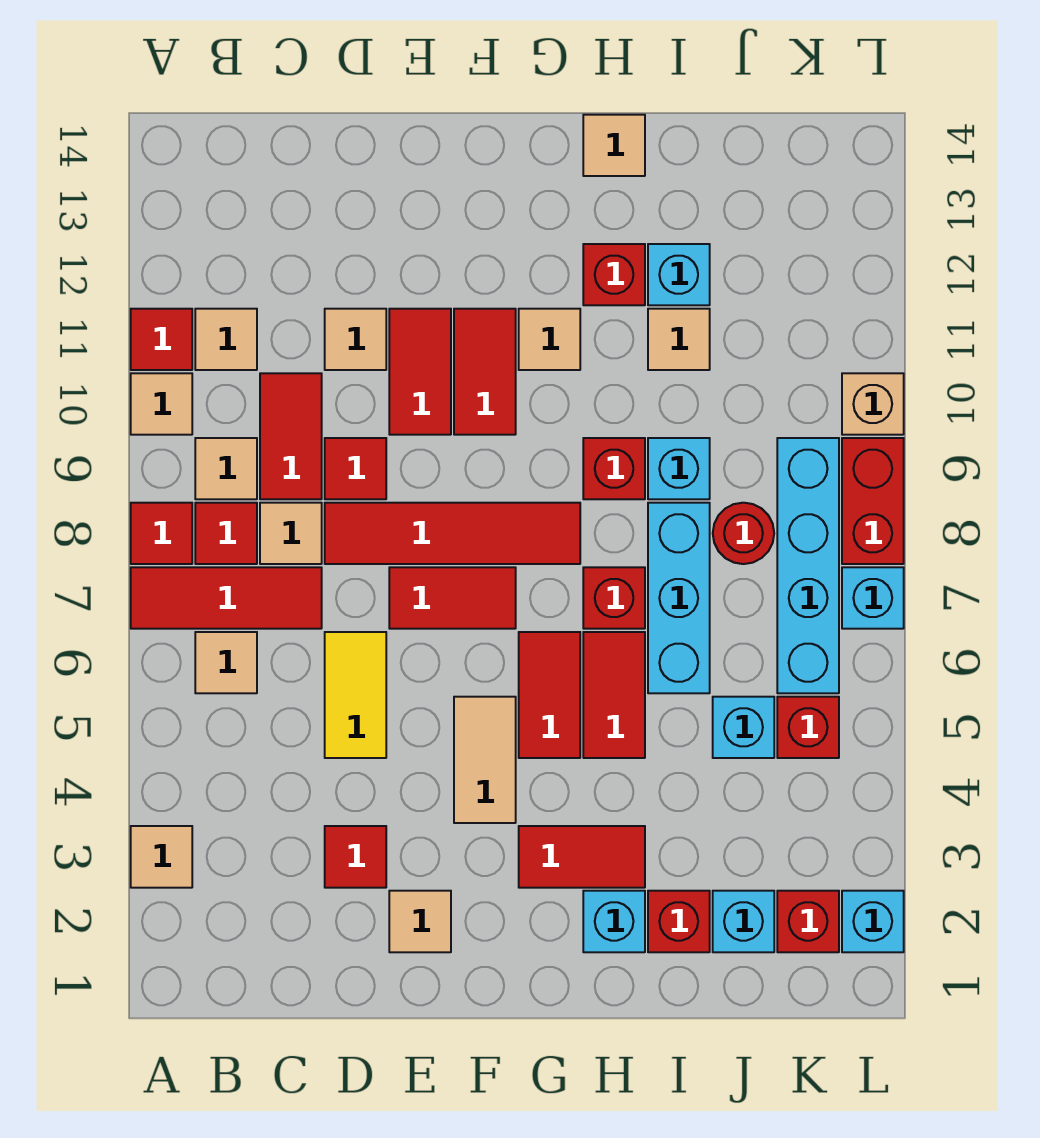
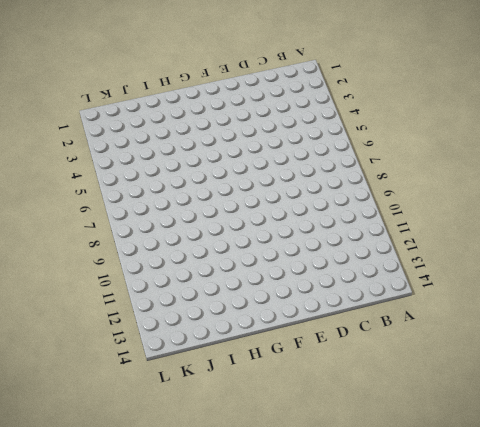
none -> tan tile A3 level 1
none -> red tile A7:C7 level 1
none -> red tile A8 level 1
none -> tan tile A10 level 1

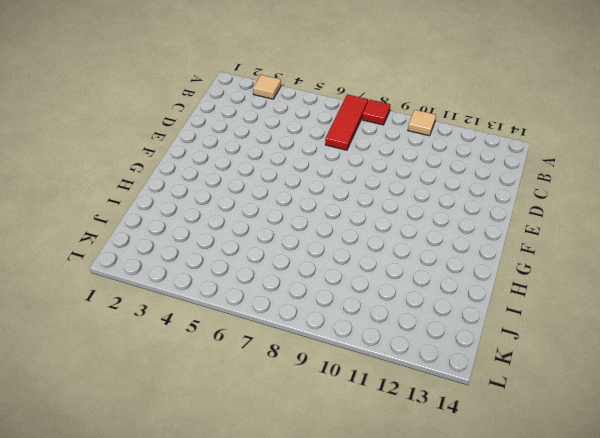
none -> red tile A11 level 1
none -> tan tile B6 level 1
none -> red tile B8 level 1
none -> tan tile B9 level 1

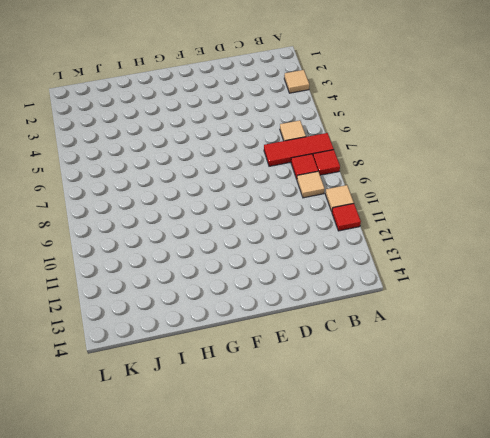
none -> tan tile B11 level 1
none -> tan tile C8 level 1
none -> red tile C9:C10 level 1
none -> red tile D3 level 1

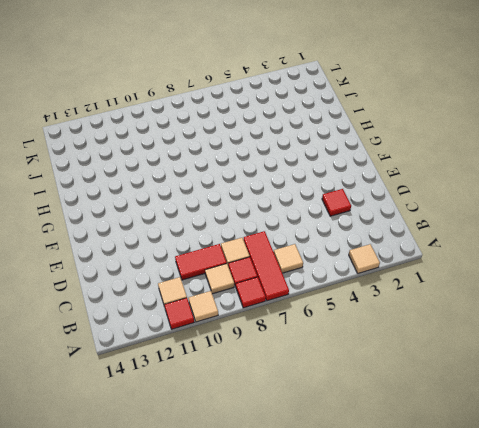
none -> yellow tile D5:D6 level 1
none -> red tile D8:G8 level 1
none -> red tile D9 level 1
none -> tan tile D11 level 1

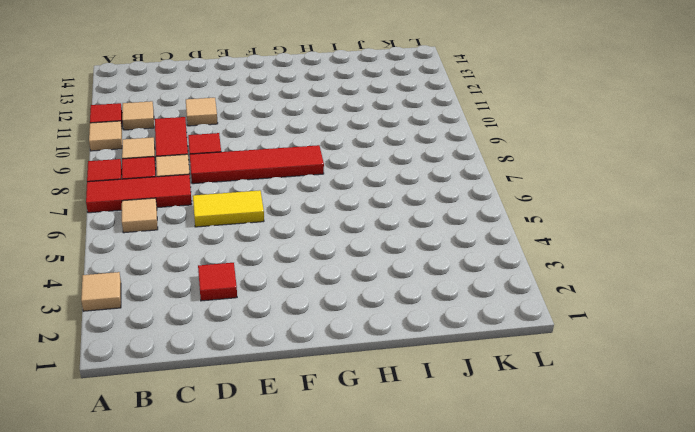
yellow tile D6:E6 level 1 -> yellow tile D5:D6 level 1
none -> tan tile E2 level 1
none -> red tile E7:F7 level 1
none -> red tile E10:E11 level 1
none -> tan tile F4:F5 level 1

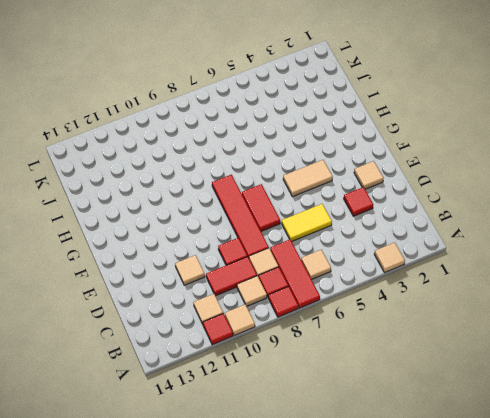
none -> red tile E10:E11 level 1
none -> red tile F10:F11 level 1
none -> red tile G3:H3 level 1
none -> red tile G5:G6 level 1

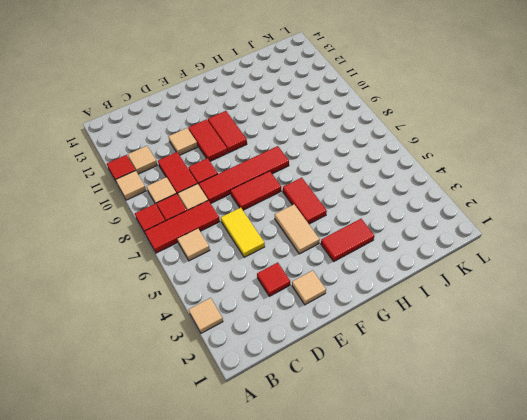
none -> tan tile G11 level 1
none -> cyan brick H2 level 1
none -> red tile H5:H6 level 1
none -> red brick H7 level 1

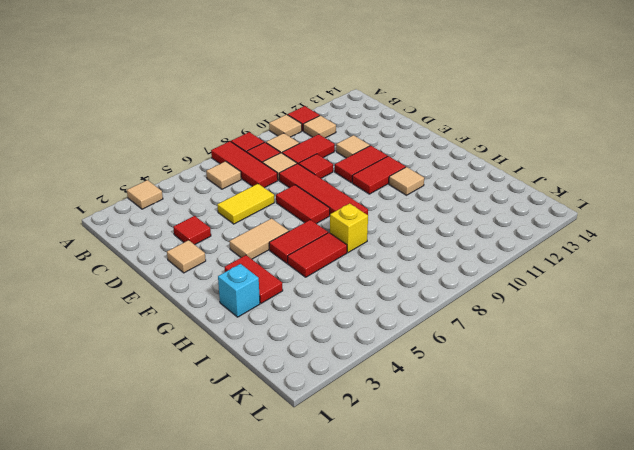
yellow brick H7 level 1 -> red brick H7 level 1
none -> red brick H9 level 1
none -> red brick H12 level 1
none -> tan tile H14 level 1
none -> red brick I2 level 1

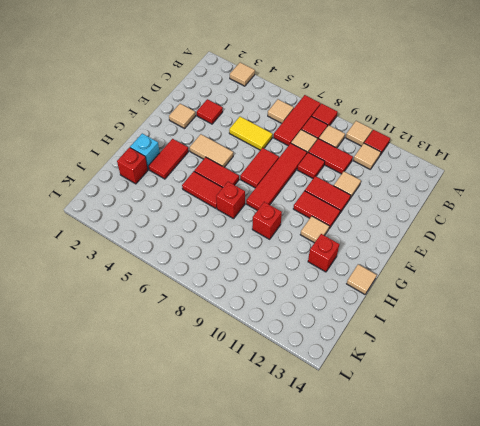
none -> cyan brick I6:I8 level 1
none -> cyan brick I9 level 1
none -> tan tile I11 level 1
none -> cyan brick I12 level 1

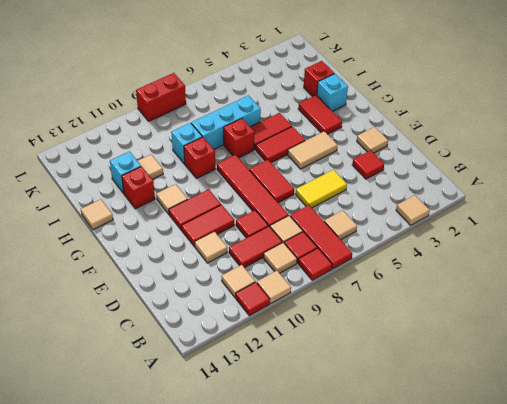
none -> cyan brick J2 level 1
none -> cyan brick J5 level 1
none -> red round brick J8 level 1
none -> red brick K2 level 1

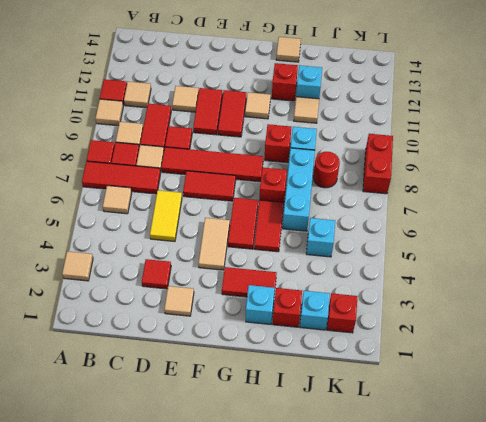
none -> red brick K5 level 1
none -> cyan brick K6:K9 level 1
none -> cyan brick L2 level 1
none -> cyan brick L7 level 1

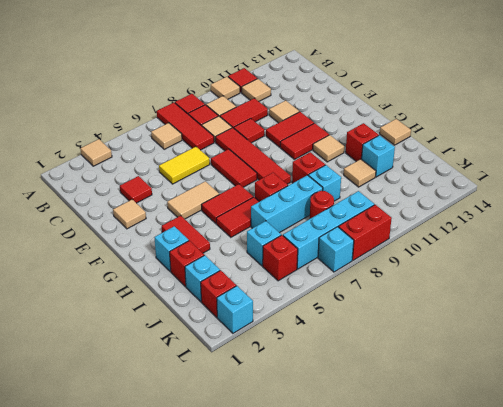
none -> tan brick L10 level 1

